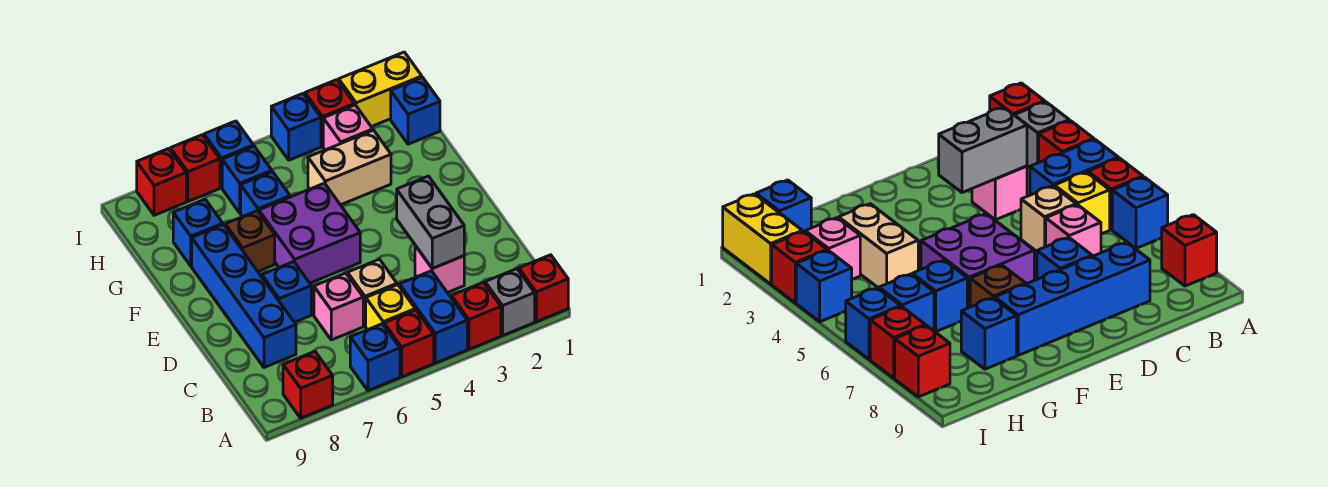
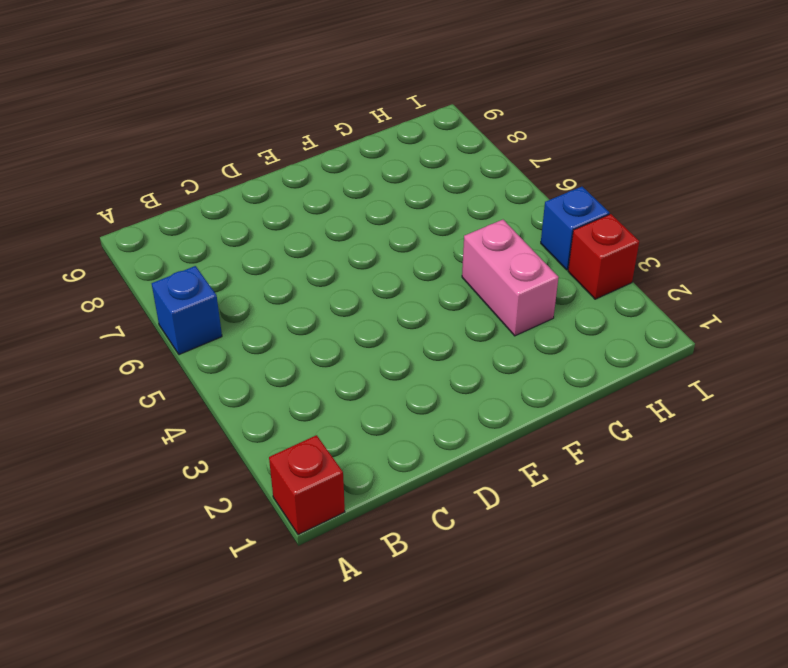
pink brick G3:G4 level 1 -> tan brick G3:G4 level 1
none -> grey brick A2 level 1
none -> red brick A3 level 1
none -> blue brick A4:B4 level 1

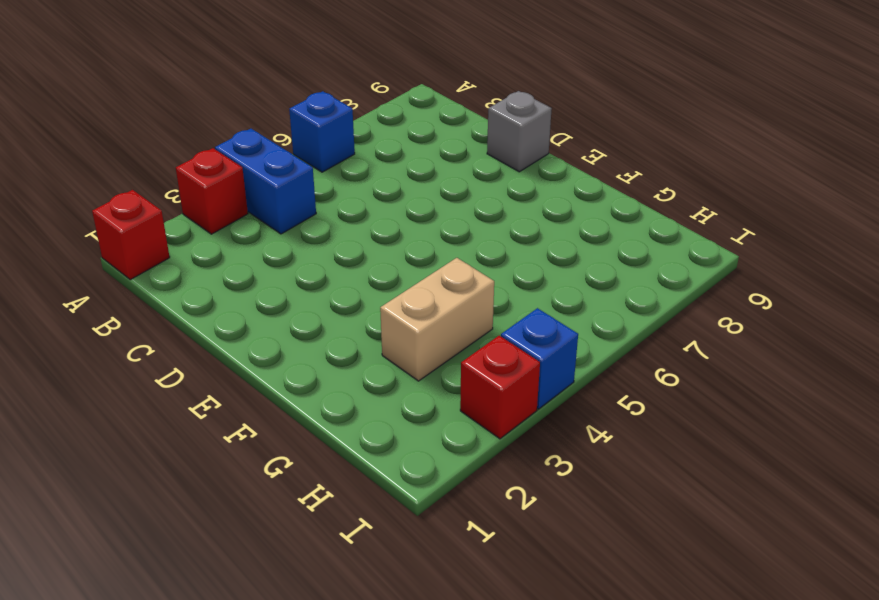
grey brick D9 level 1 -> grey brick A2 level 1
none -> red brick A5 level 1
none -> red brick A8 level 1
none -> yellow brick B5 level 1

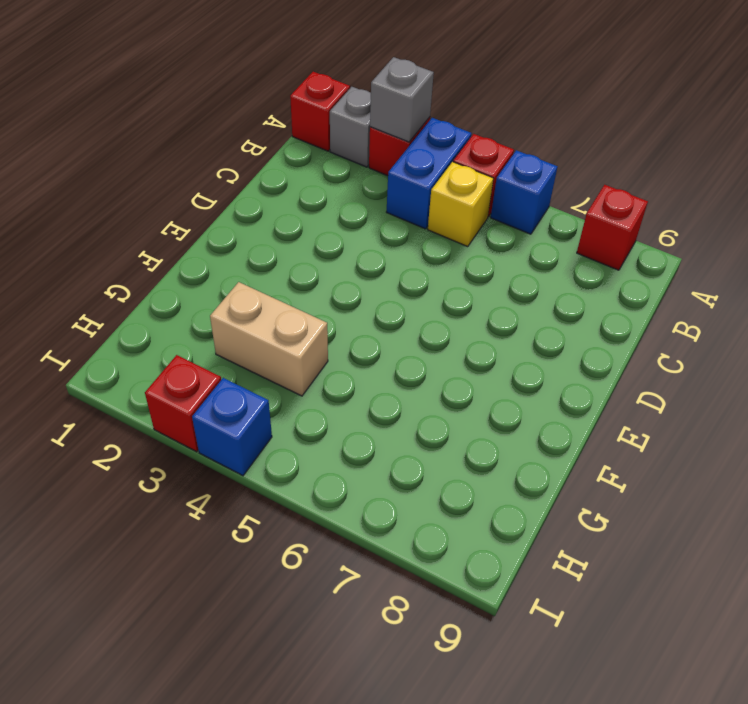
grey brick A3 level 2 -> none
none -> pink brick C3 level 1
none -> tan brick C5 level 1
none -> pink brick C6 level 1

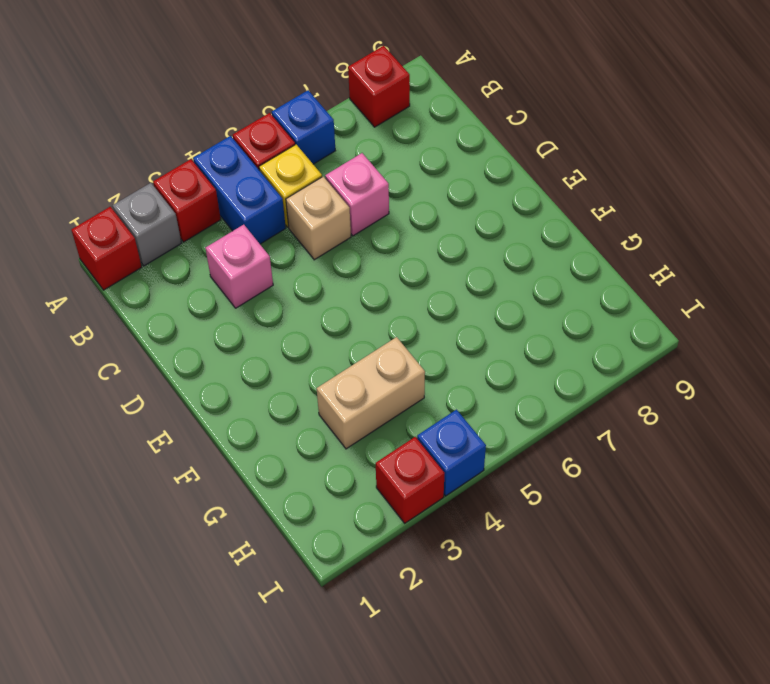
none -> blue brick C8:F8 level 1
none -> blue brick D7 level 1
none -> purple brick E5:F6 level 1

